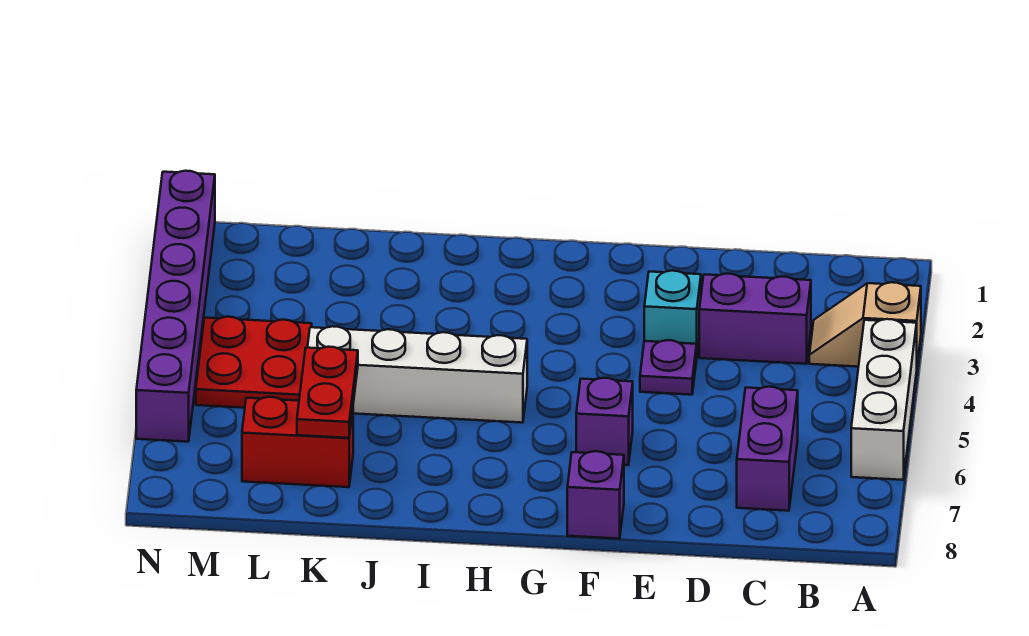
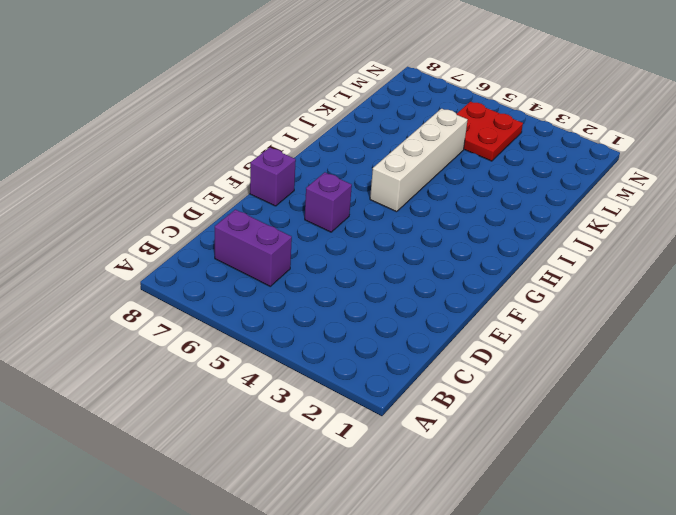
none -> tan slope A3:B3 level 1 top A
none -> white brick A4:A6 level 1
none -> purple brick C3:D3 level 1

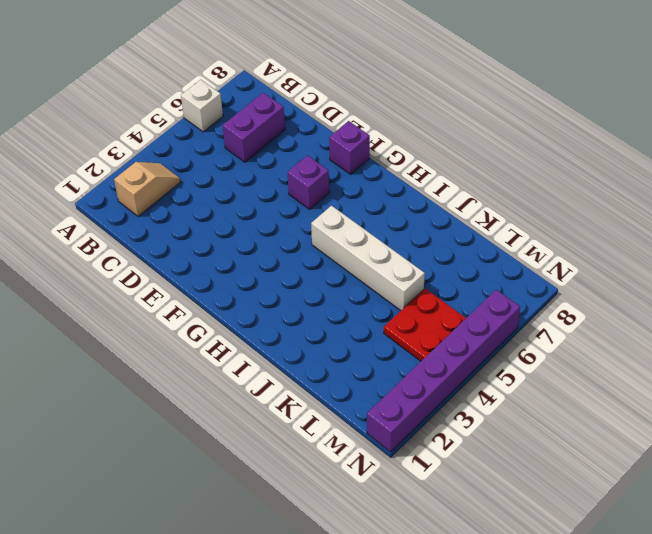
white brick A6 level 1 -> white brick A4:A6 level 1
tan slope B2:B3 level 1 top 2 -> tan slope A3:B3 level 1 top A
none -> purple brick C3:D3 level 1
none -> cyan brick E3 level 1
none -> purple plate E4 level 1

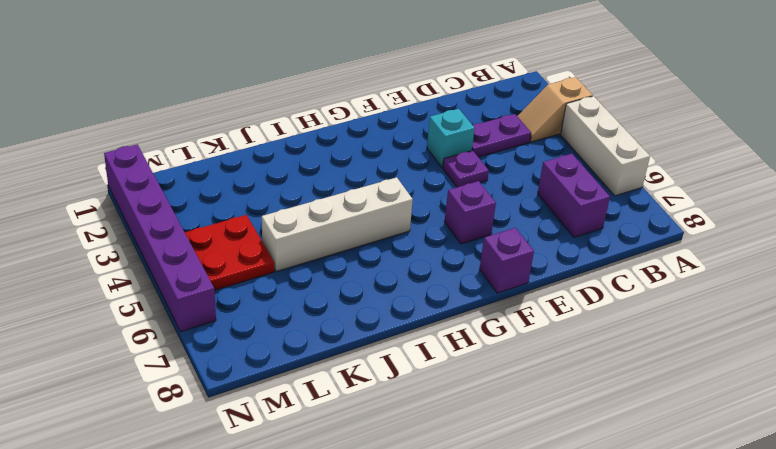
purple plate C3:D3 level 1 -> purple brick C3:D3 level 1
none -> red brick K7:L7 level 1
none -> red plate K6:K7 level 2

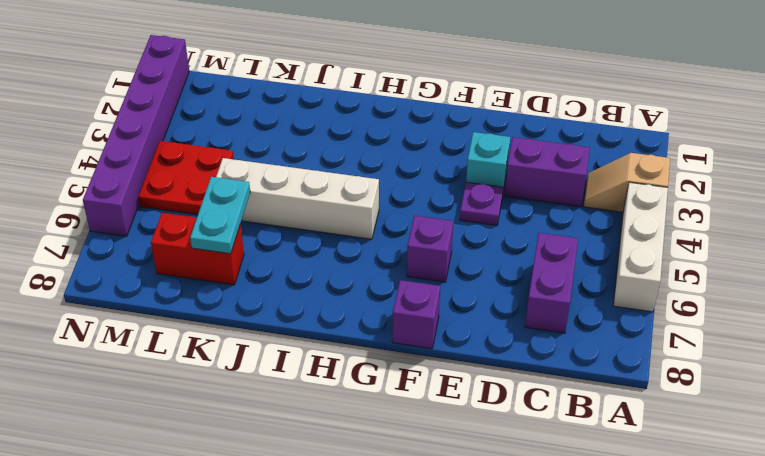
cyan plate K6:K7 level 2 -> red plate K6:K7 level 2

